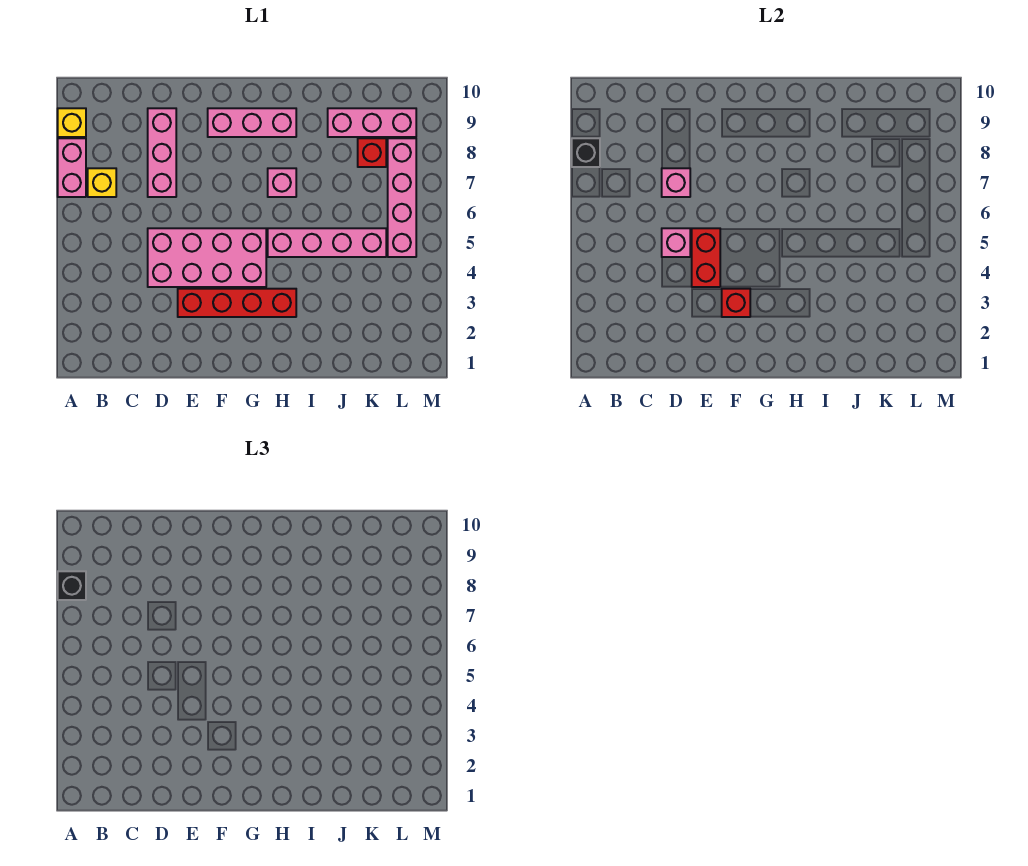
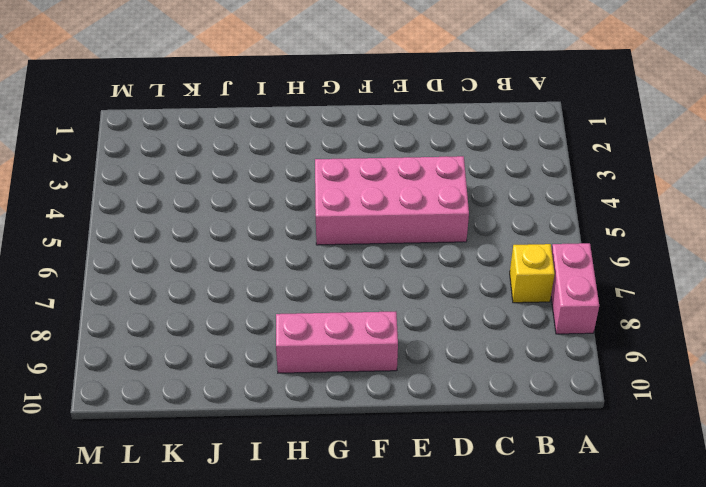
none -> yellow brick A9 level 1
none -> pink brick D7:D9 level 1
none -> red brick E3:H3 level 1

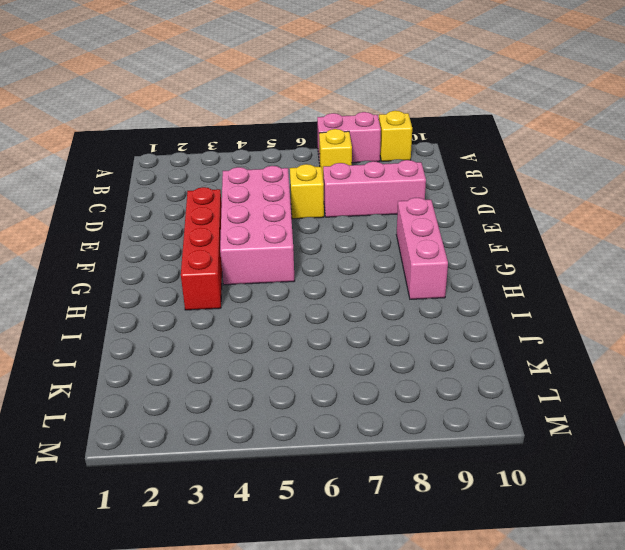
yellow brick D6 level 1 -> none
none -> pink brick H5:K5 level 1
none -> pink brick H7 level 1
none -> pink brick J9:L9 level 1

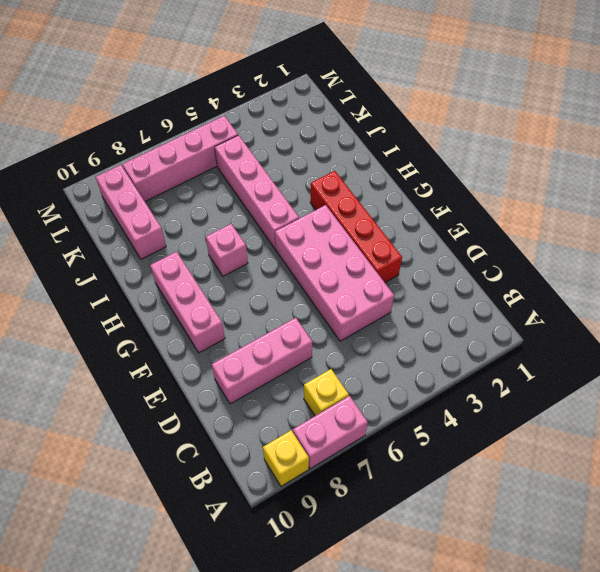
none -> red brick K8 level 1
none -> black brick A8 level 2
none -> pink brick D5 level 2

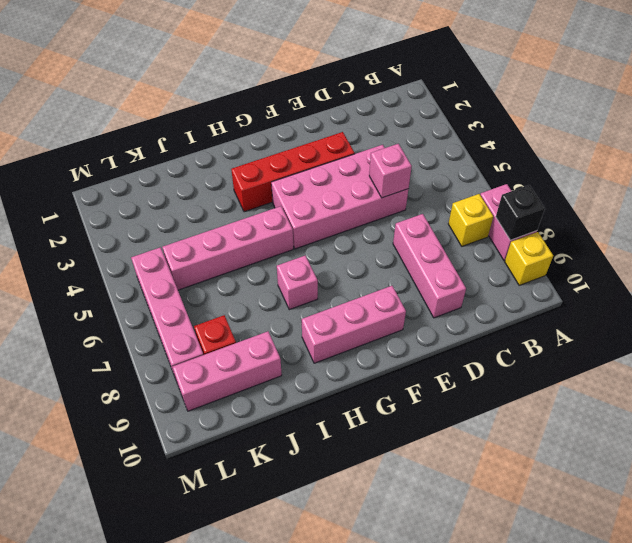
none -> pink brick D7 level 2
none -> red brick E4:E5 level 2
none -> red brick F3 level 2

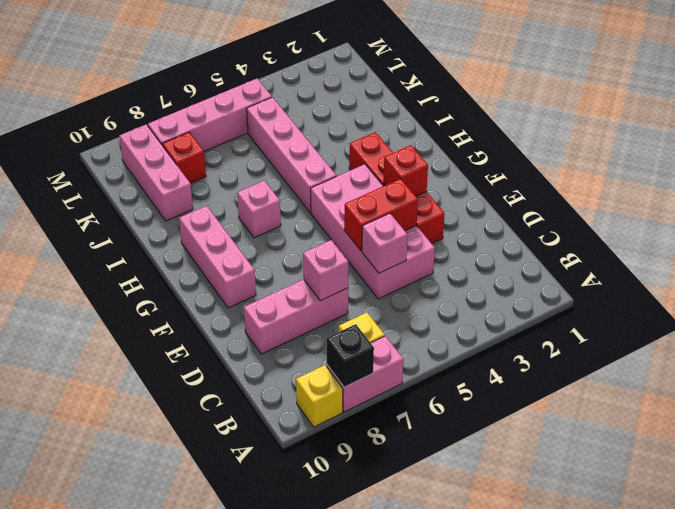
none -> black brick A8 level 3

